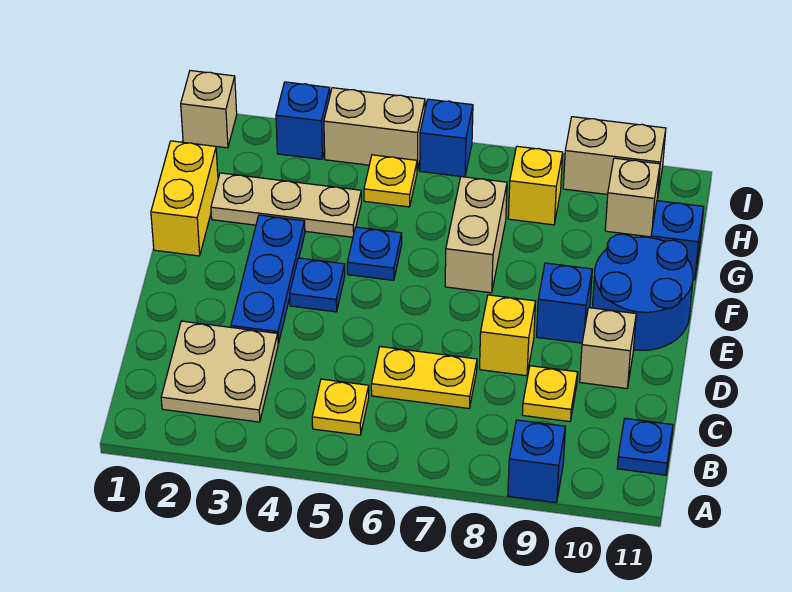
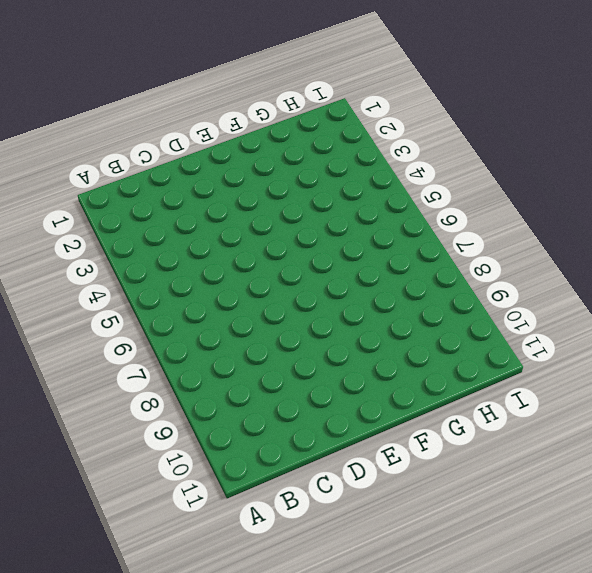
none -> blue brick A9 level 1
none -> tan plate B2:C3 level 1
none -> yellow plate B5 level 1

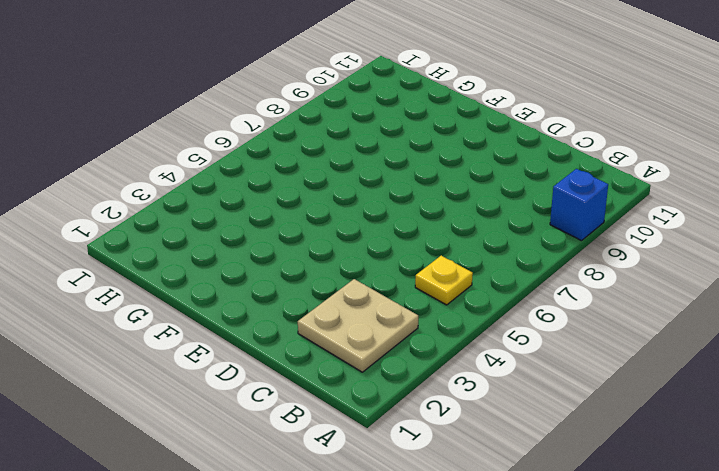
none -> blue plate B11 level 1
none -> yellow plate C6:C7 level 1
none -> yellow plate C9 level 1

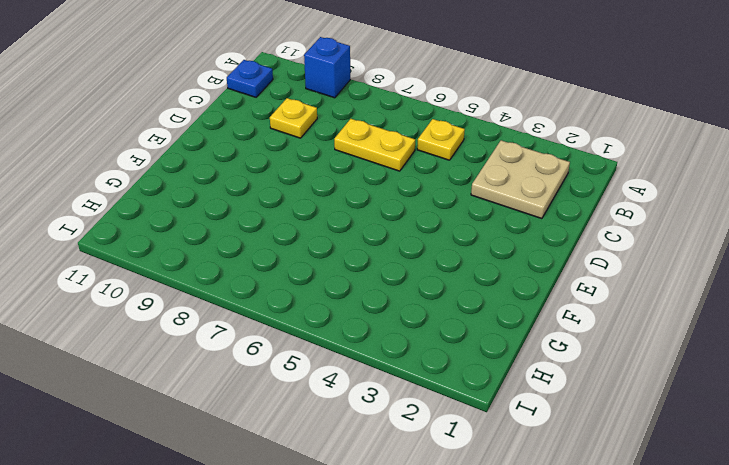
none -> blue plate D3:F3 level 1
none -> yellow brick D8 level 1
none -> tan brick D10 level 1

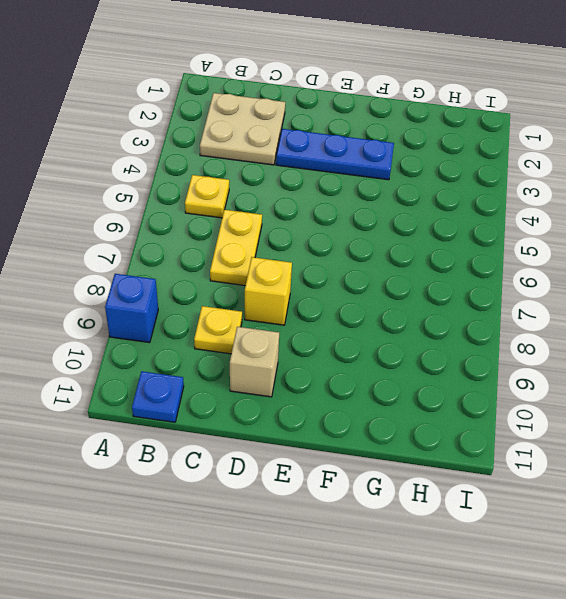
none -> blue plate E4 level 1
none -> blue brick E9 level 1
none -> blue round brick E10:F11 level 1

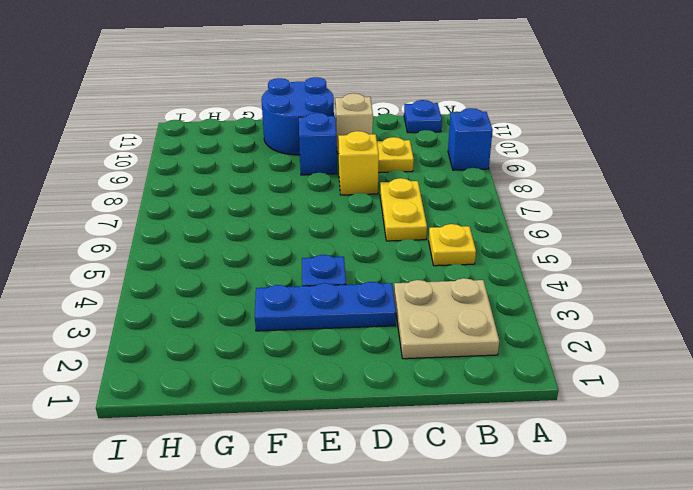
none -> yellow brick F1:G1 level 1
none -> blue plate F5 level 1
none -> tan brick F7:G7 level 1

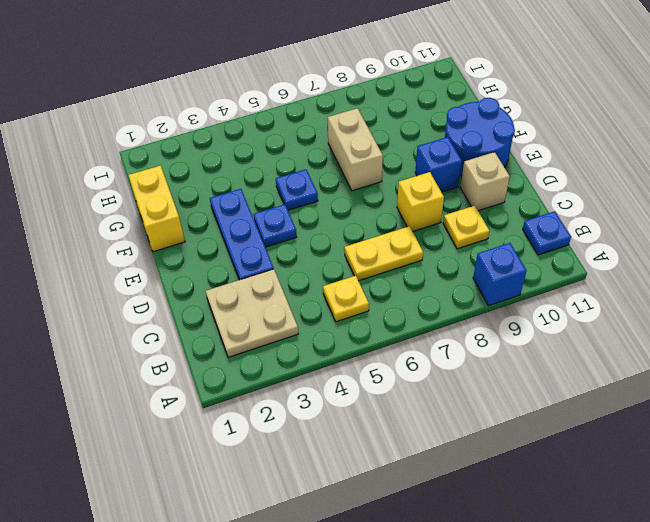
none -> tan plate G2:G4 level 1
none -> blue brick G11 level 1
none -> yellow plate H5 level 1

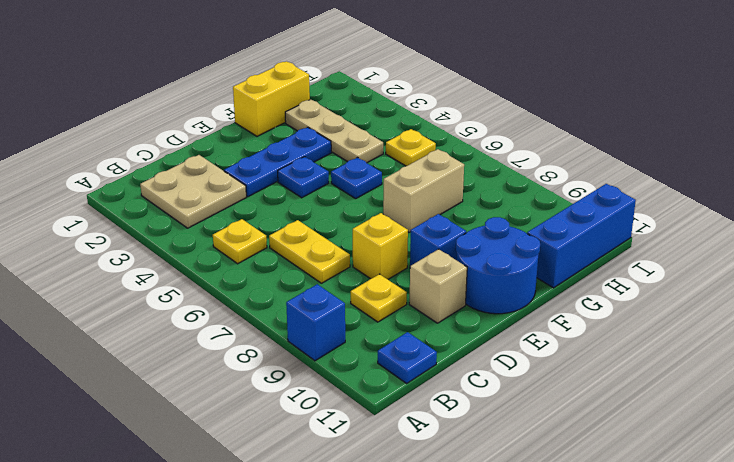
blue brick G11:I11 level 1 -> blue brick G11 level 1
none -> yellow brick H8 level 1
none -> tan brick H10 level 1
none -> tan brick I1 level 1

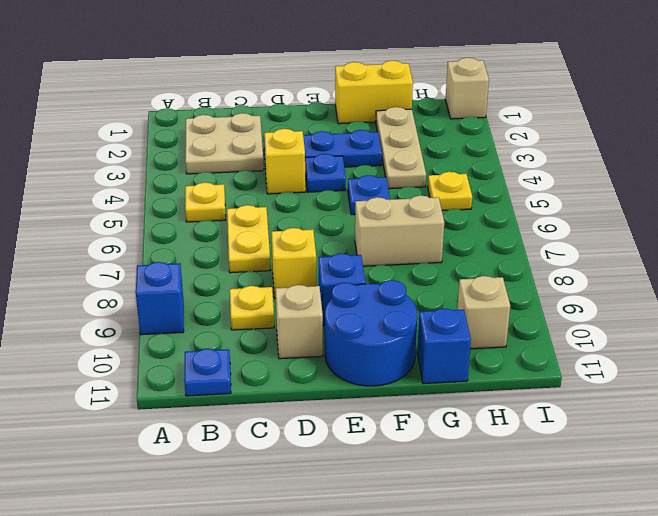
yellow brick D4 level 1 -> yellow brick H8 level 1
none -> blue brick I3 level 1
none -> tan brick I4:I5 level 1
none -> blue brick I6 level 1

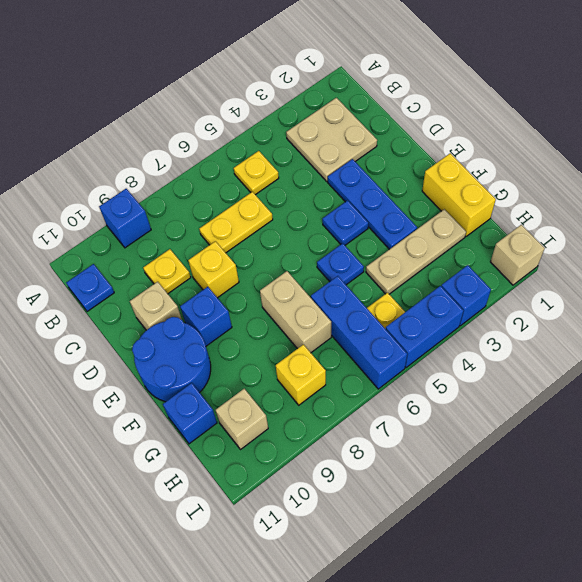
blue brick G6:I6 level 1 -> blue brick I6 level 1
blue brick I4:I5 level 1 -> tan brick I4:I5 level 1
none -> tan brick I9:I10 level 1

